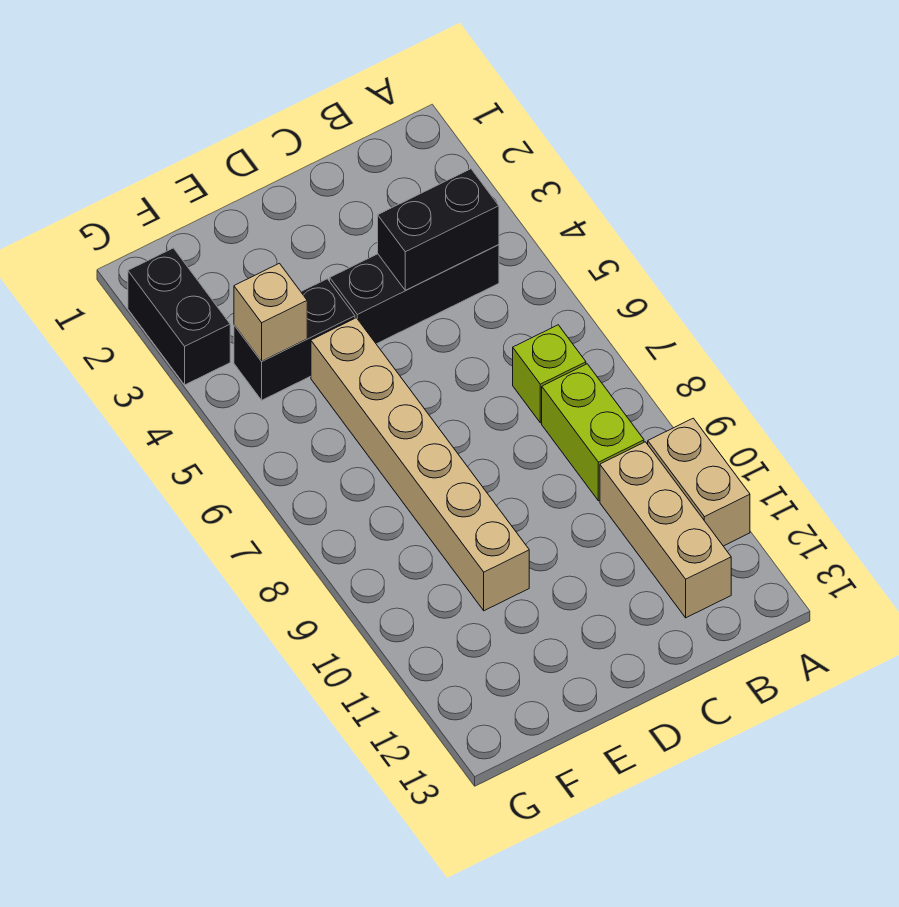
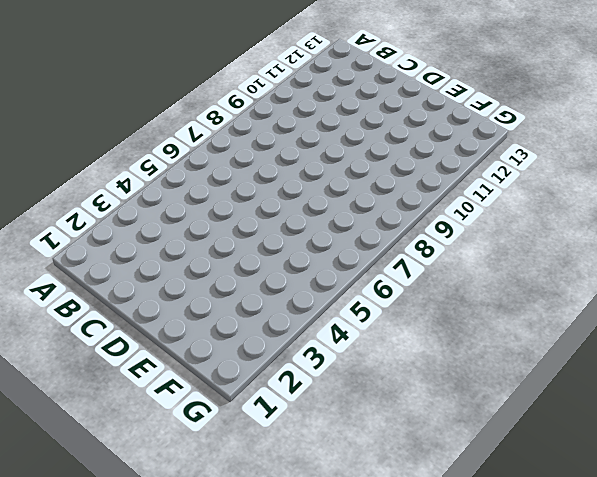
none -> tan brick A10:A11 level 1
none -> black brick B4:D4 level 1

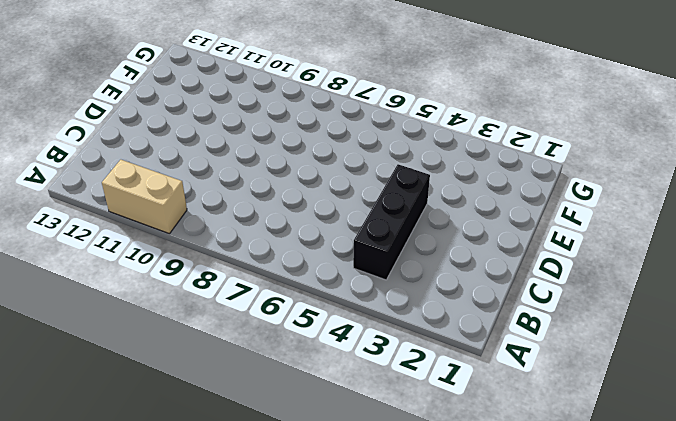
none -> lime brick B7 level 1
none -> lime brick B8:B9 level 1

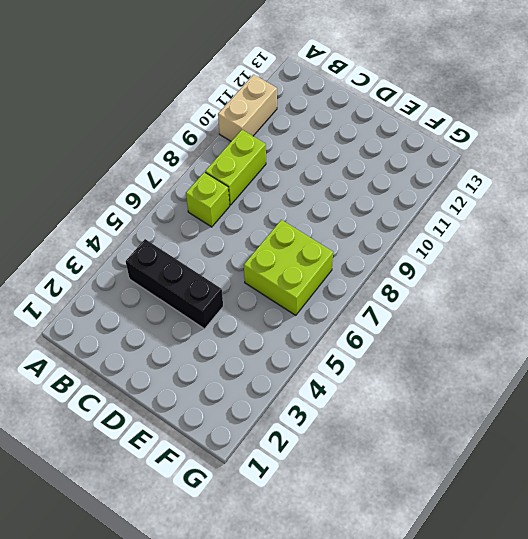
lime brick E6:F7 level 1 -> tan brick E5:E10 level 1
none -> tan brick B10:B12 level 1
none -> black brick E4:F4 level 1

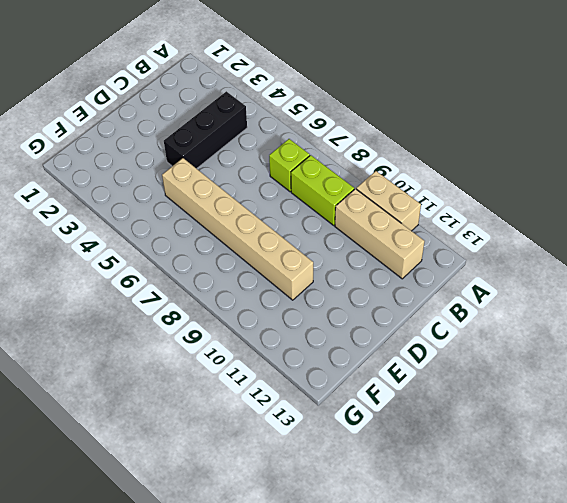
none -> black brick E4:F4 level 1
none -> black brick G2:G3 level 1

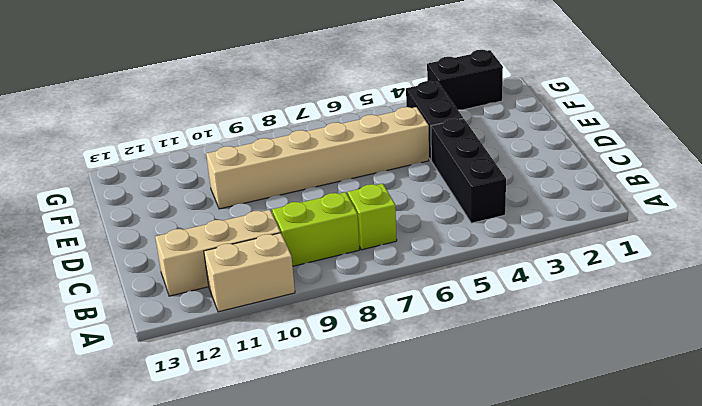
none -> black brick B4:C4 level 2
none -> tan brick F4 level 2

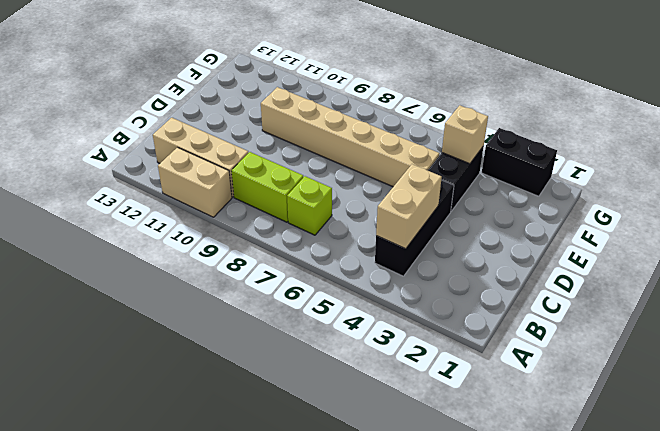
tan brick B4:C4 level 2 -> black brick B4:C4 level 2

